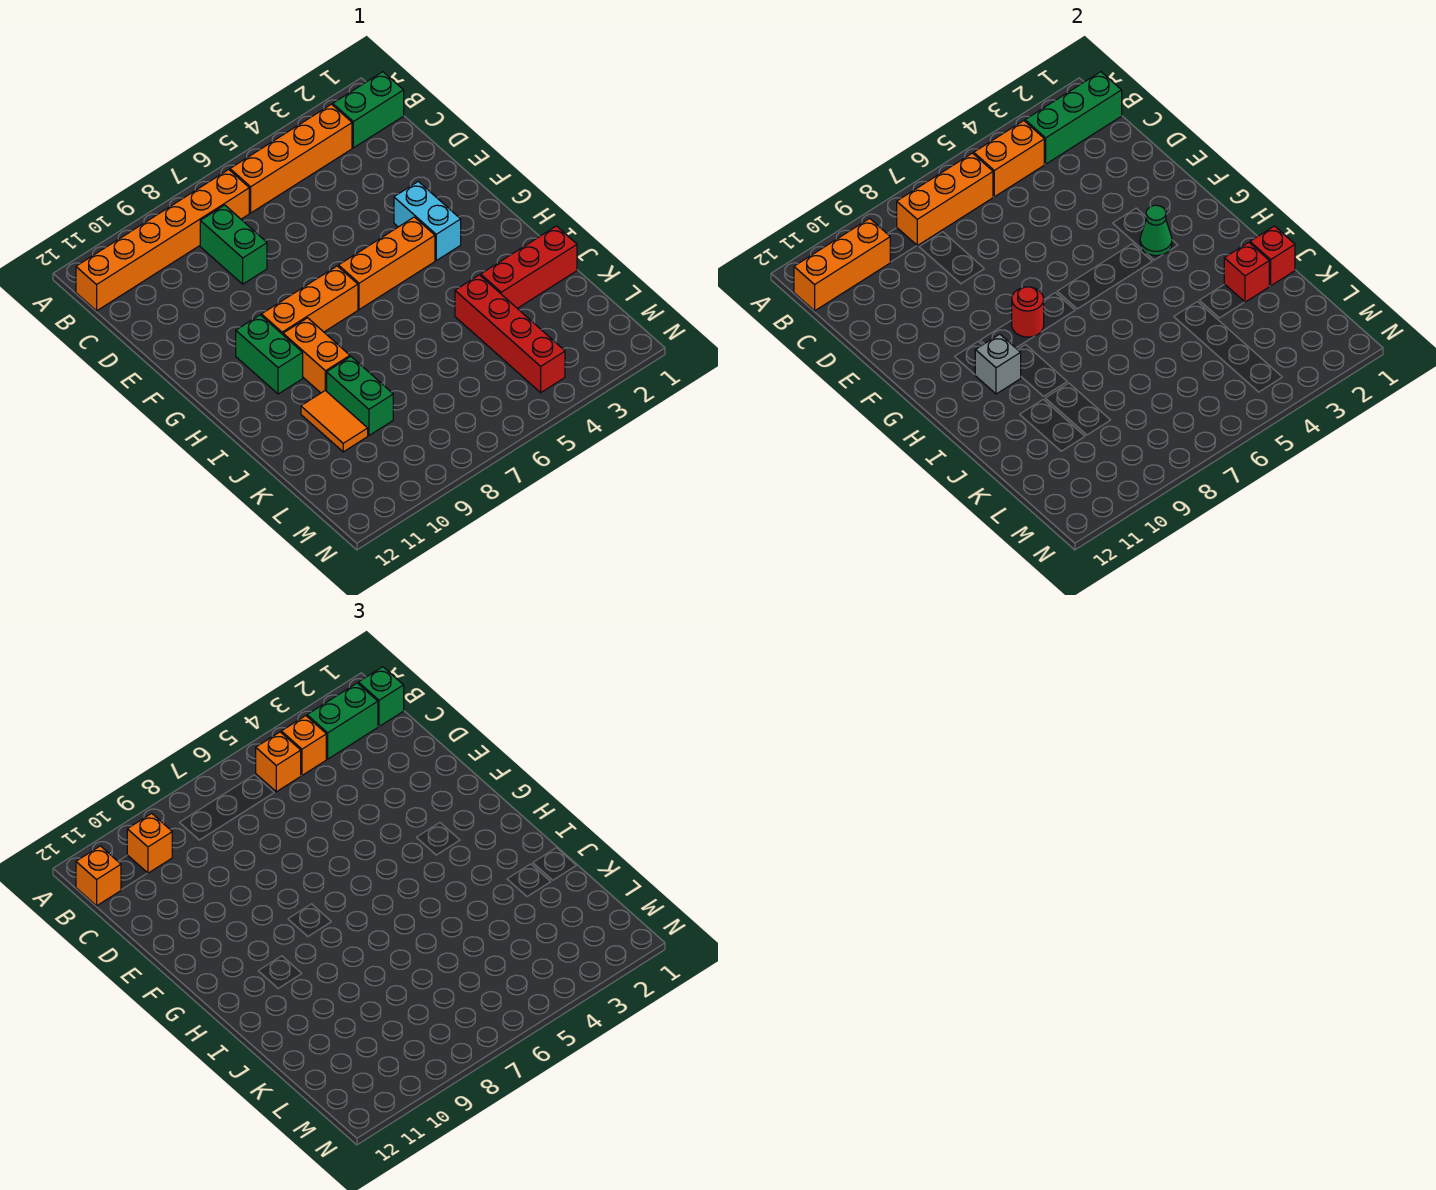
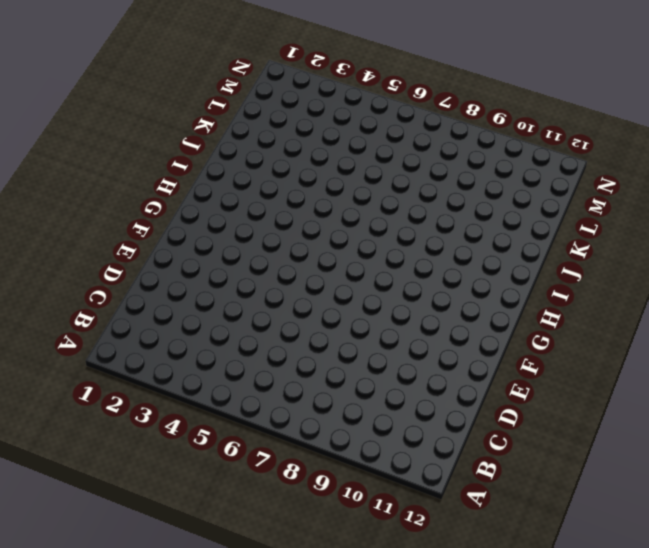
none -> green brick B1:B2 level 1
none -> orange brick B3:B6 level 1
none -> orange brick B7:B12 level 1

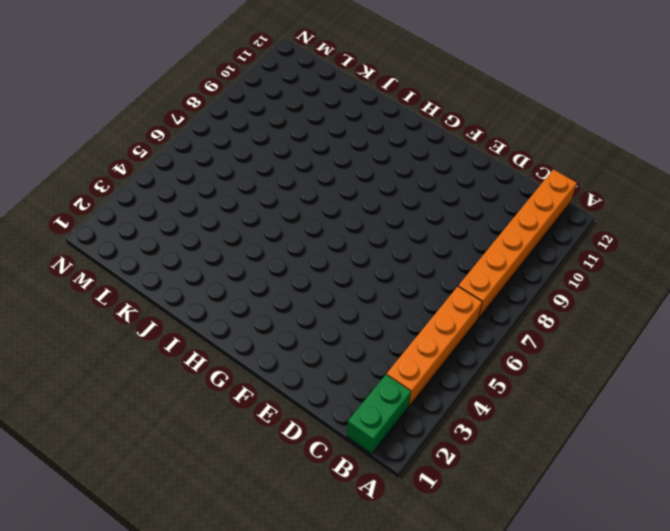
none -> green brick C8:D8 level 1
none -> cyan brick F3:G3 level 1
none -> orange brick G4:G6 level 1

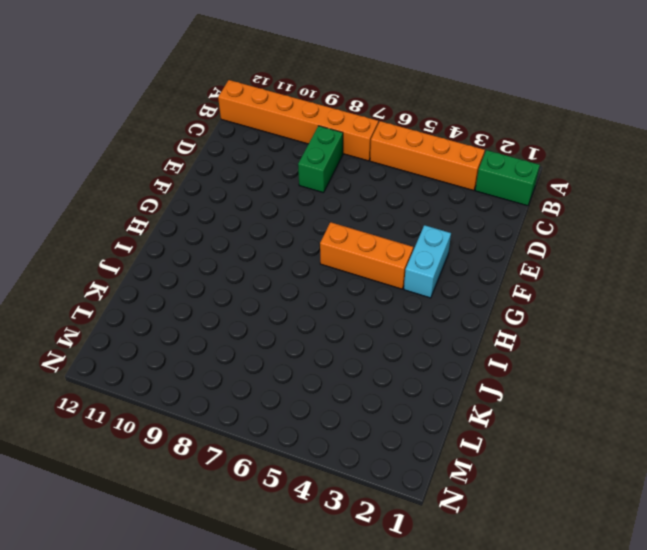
none -> orange brick G7:G9 level 1
none -> green brick G10:H10 level 1
none -> orange brick H9:I9 level 1

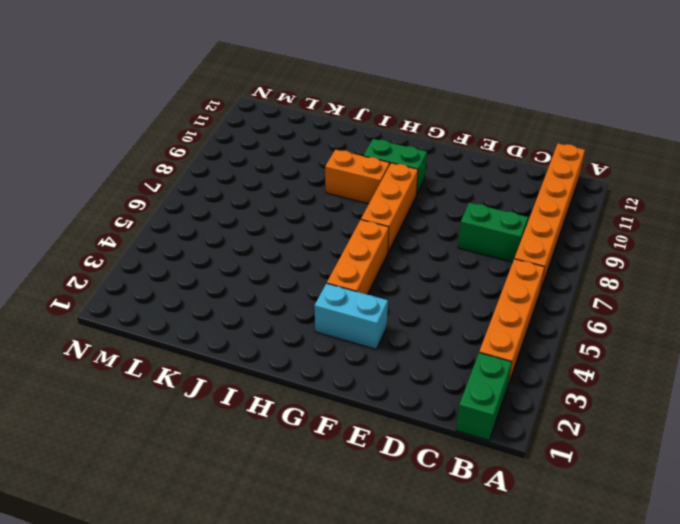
none -> red brick J1:J3 level 1
none -> red brick J4:M4 level 1
none -> green brick J9:K9 level 1

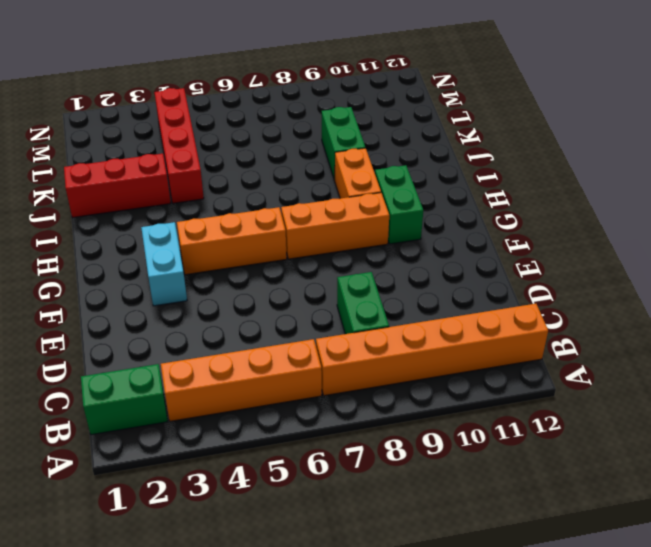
none -> orange tile J10:K10 level 1
none -> green brick B1:B3 level 2
none -> orange brick B4:B5 level 2

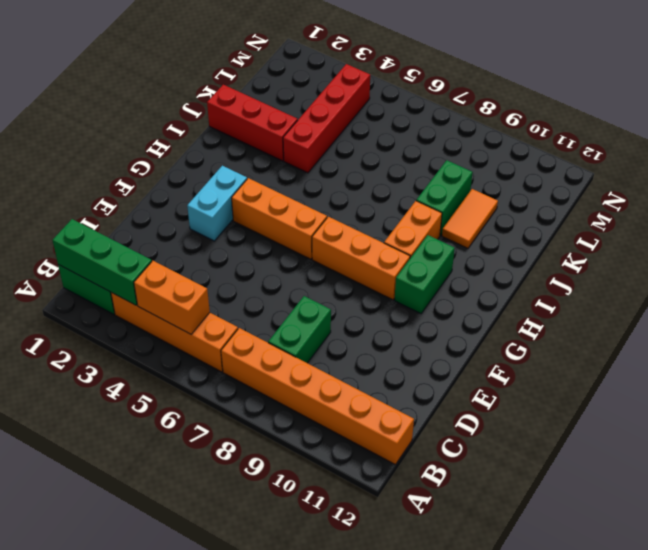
none -> orange brick B6:B8 level 2
none -> orange brick B10:B12 level 2
none -> green cone G3 level 2

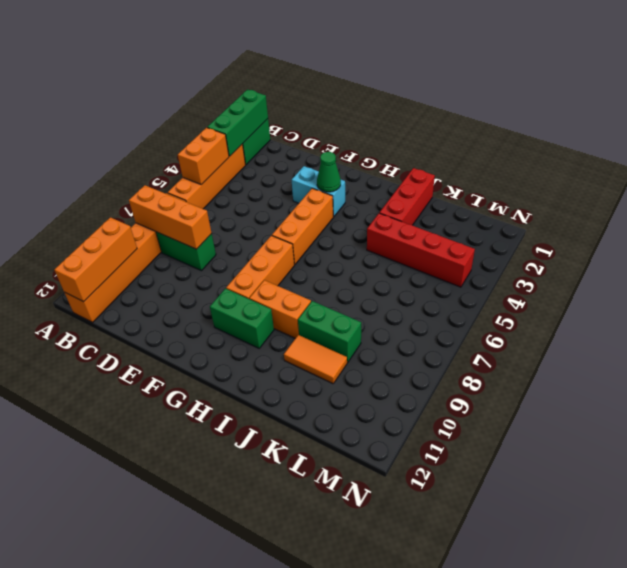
orange brick B8:D8 level 2 -> orange brick B6:B8 level 2
none -> red round brick G8 level 2
none -> grey brick H10 level 2
none -> red brick J1 level 2

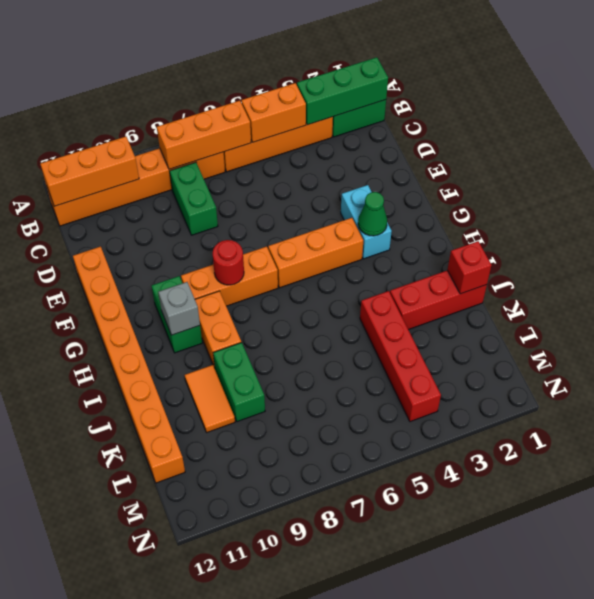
orange brick E12:L12 level 1 -> none
none -> red brick J2 level 2
none -> green brick B1 level 3
none -> green brick B2:B3 level 3

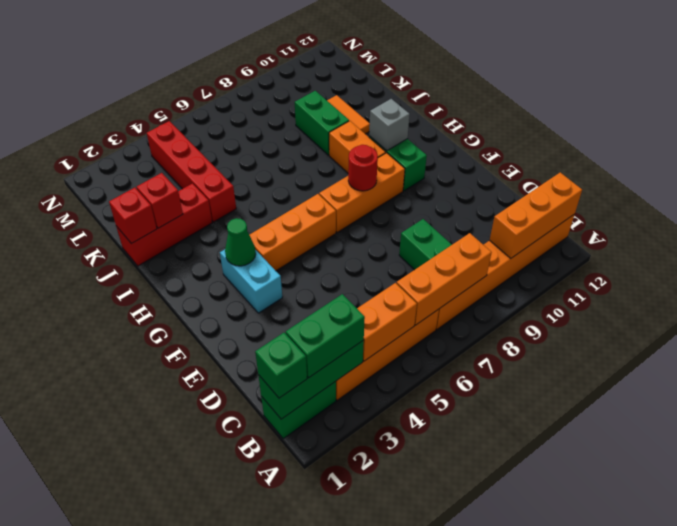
none -> orange brick B4 level 3
none -> orange brick B5 level 3
none -> orange brick B10 level 3

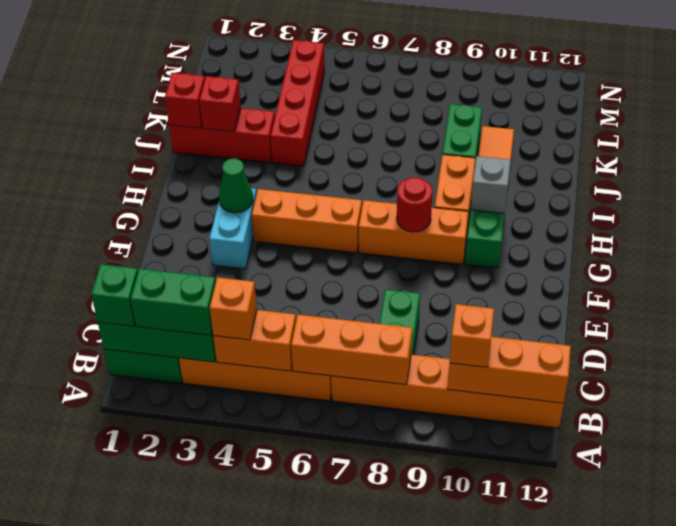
none -> orange brick B5 level 3
none -> orange brick B12 level 3

